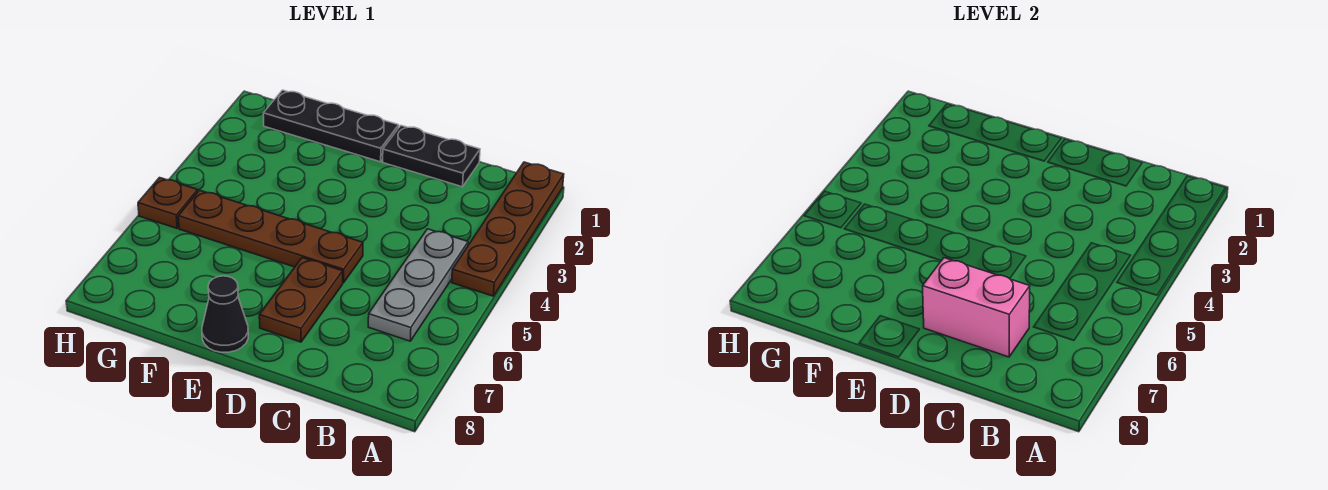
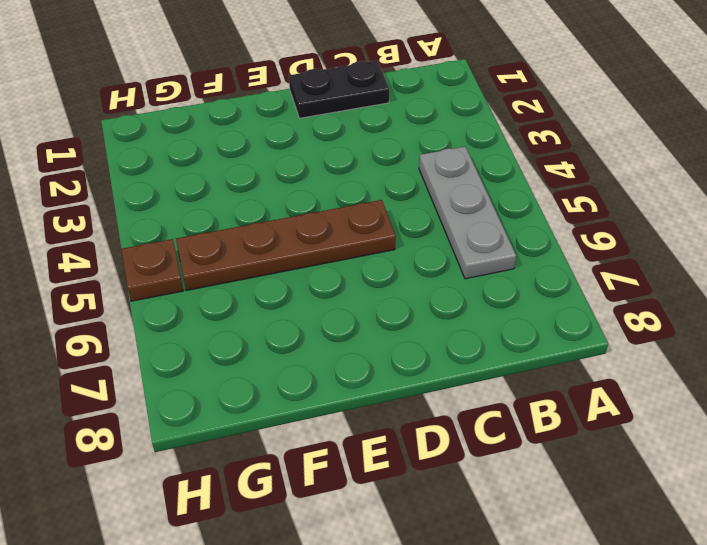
none -> brown plate A1:A4 level 1
none -> brown plate D6:D7 level 1

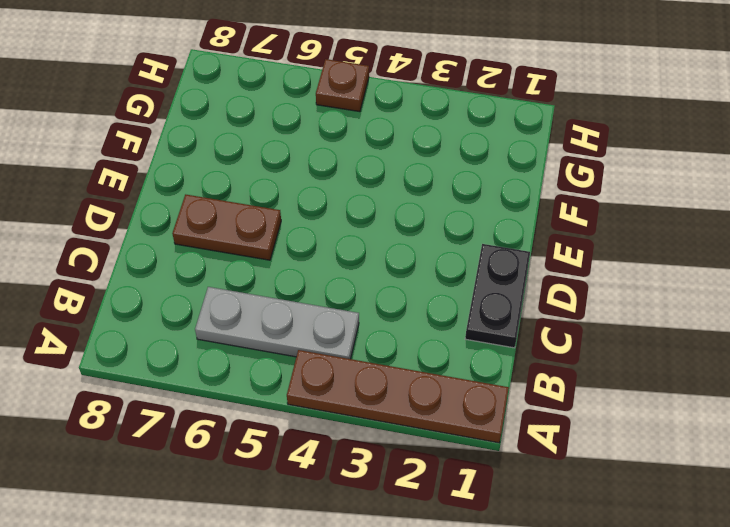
none -> brown plate D5:G5 level 1
none -> black plate E1:G1 level 1

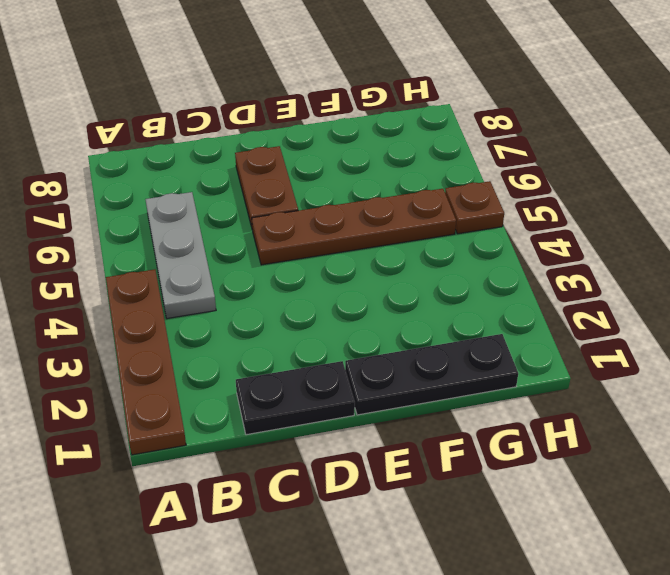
none -> black cone E8 level 1
none -> pink brick C7:D7 level 2

